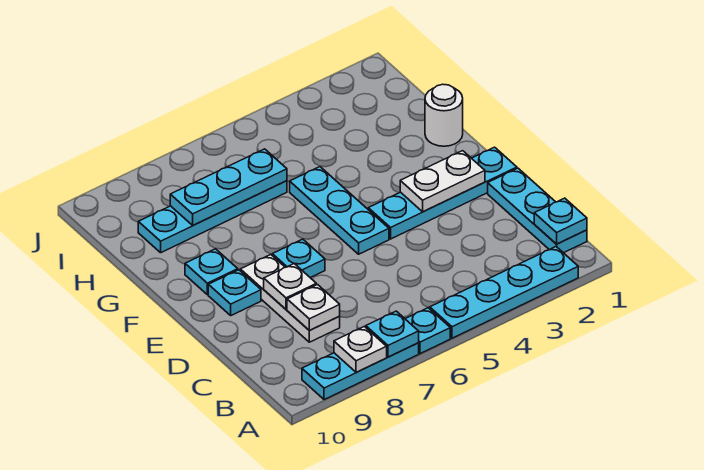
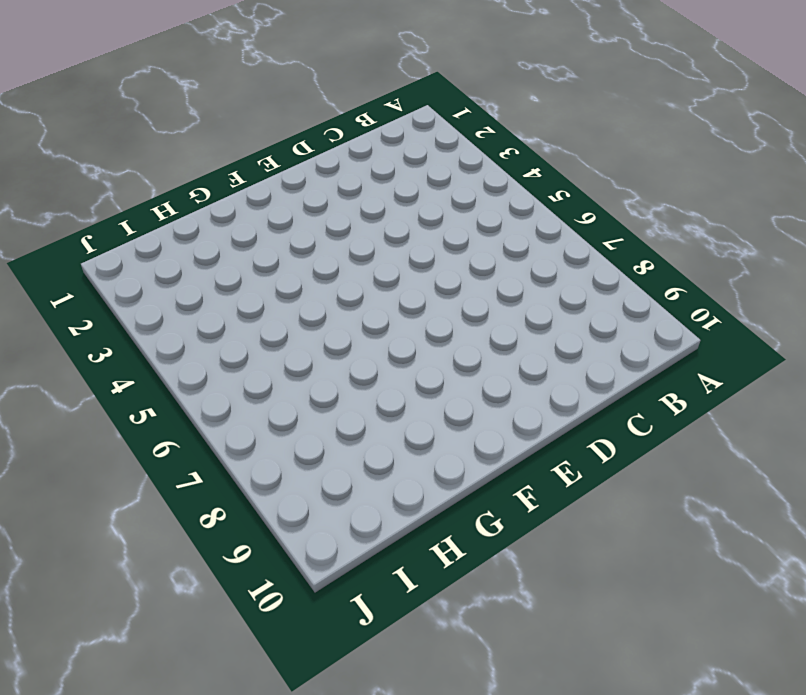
none -> cyan plate A2:A5 level 1
none -> cyan plate A6 level 1
none -> cyan plate A7:A9 level 1

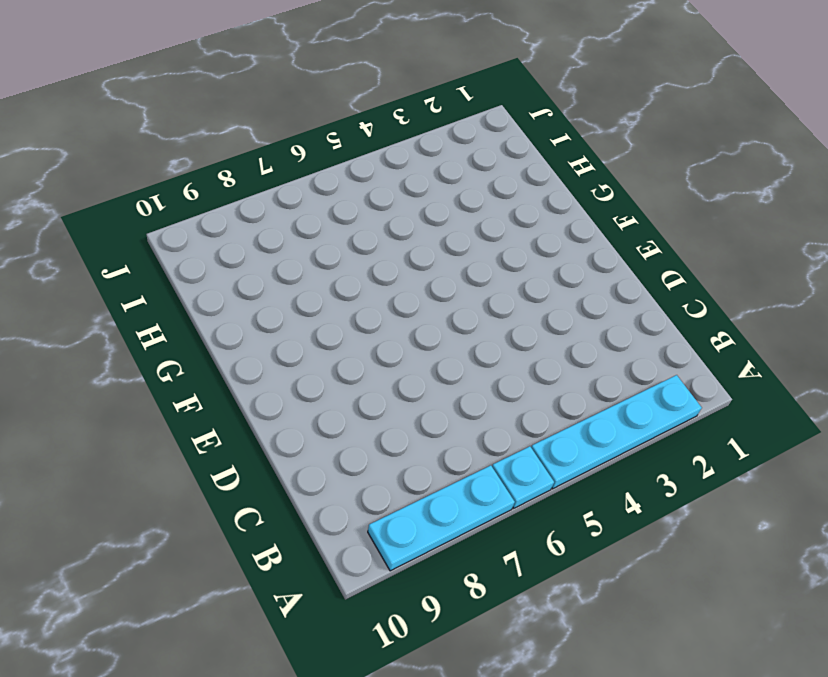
none -> cyan plate B1:D1 level 1
none -> white plate C8:E8 level 1
none -> cyan plate E1:E4 level 1

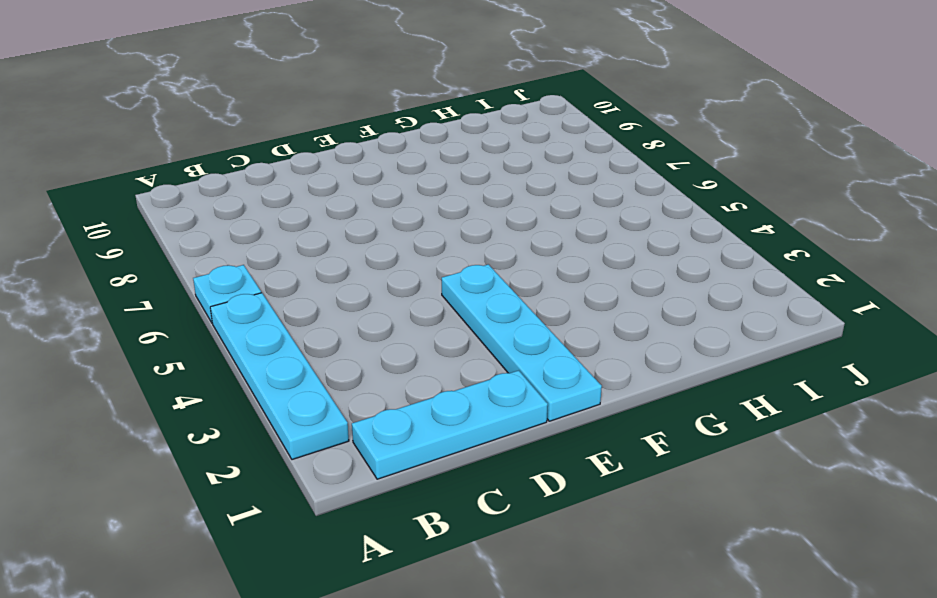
none -> cyan plate A7:A9 level 1
none -> white plate C8:E8 level 1
none -> cyan plate E5:G5 level 1

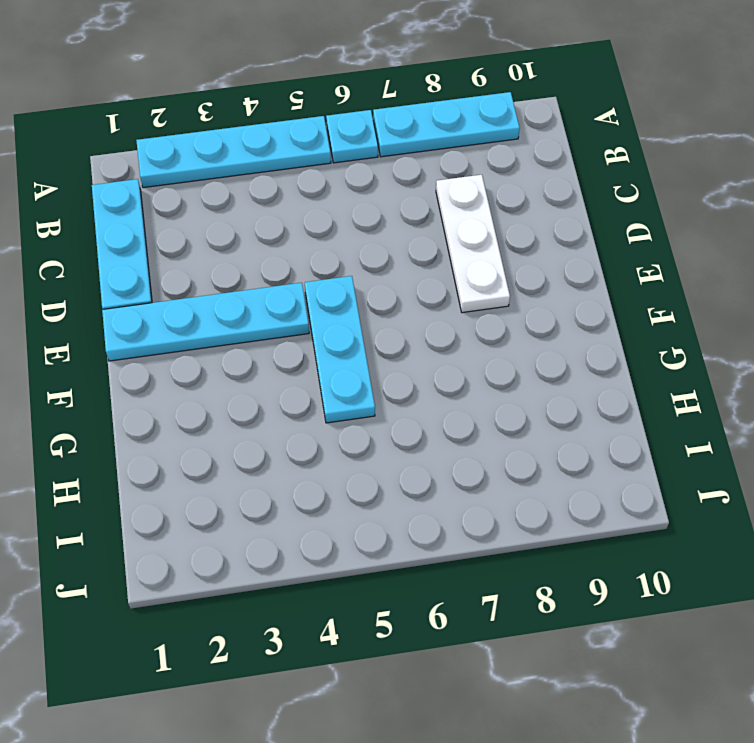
none -> cyan plate E7 level 1
none -> cyan plate E9 level 1
none -> cyan plate F9 level 1

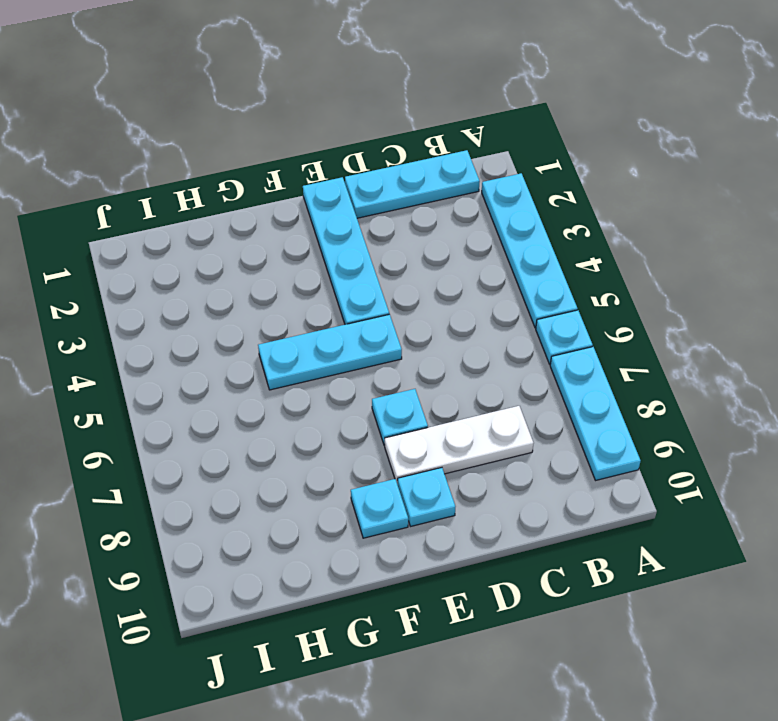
none -> white round brick G1 level 1
none -> cyan plate H6:H9 level 1
none -> cyan plate A7 level 2

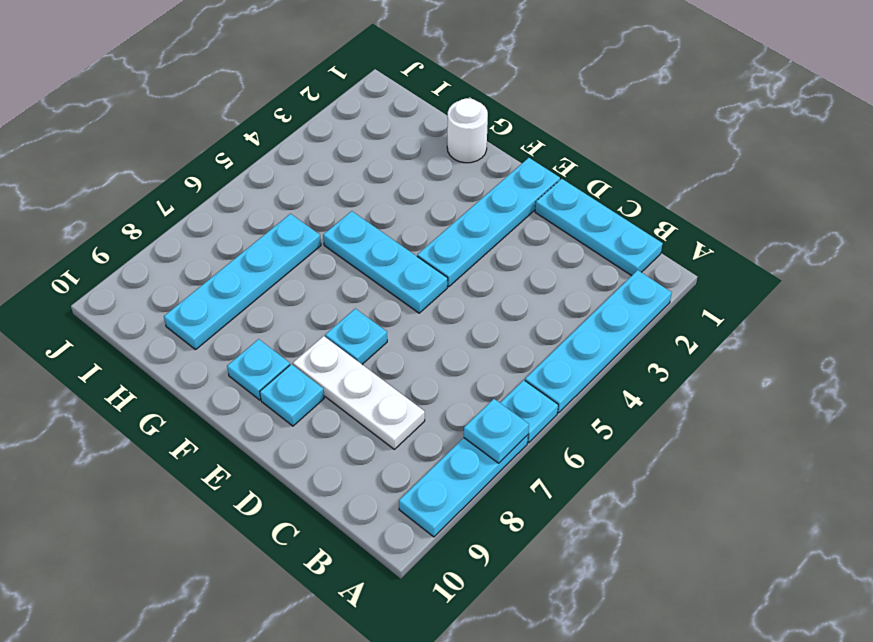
none -> white plate A8 level 2
none -> cyan plate B1 level 2
none -> white plate C8 level 2

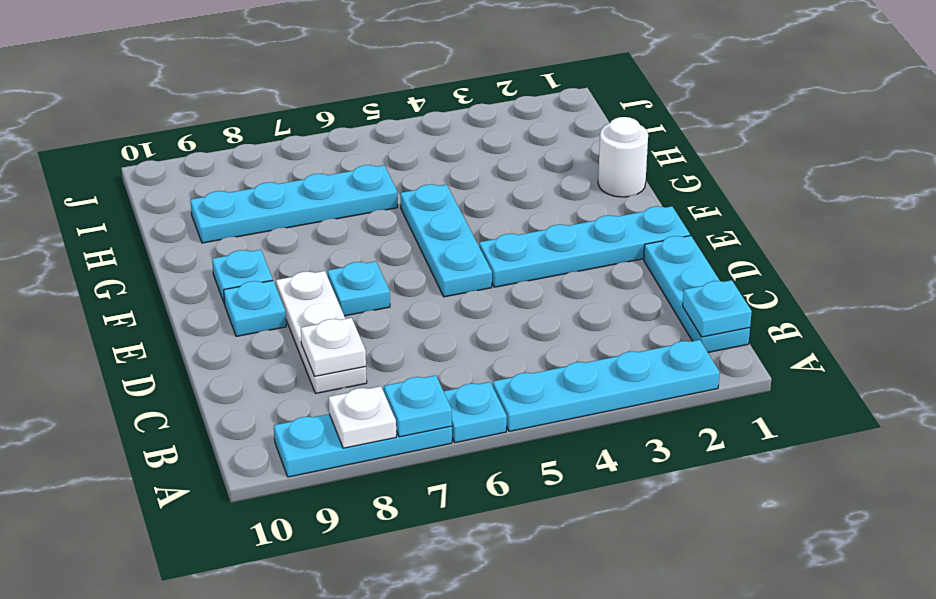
none -> white plate D8 level 2
none -> white plate E2:E3 level 2
none -> cyan plate H6:H8 level 2

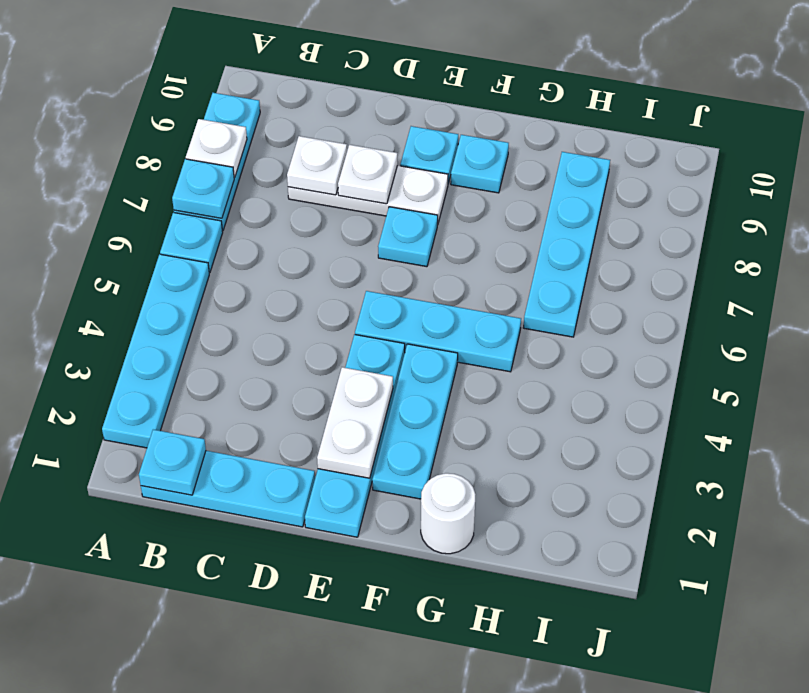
cyan plate F2:F4 level 1 -> cyan plate H6:H8 level 2

